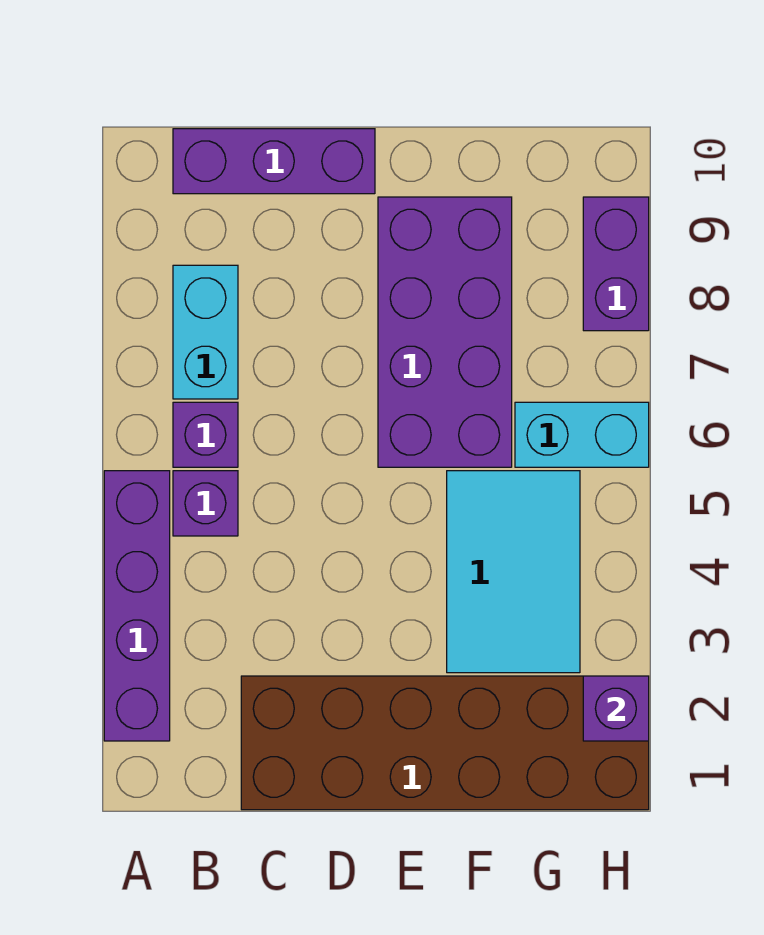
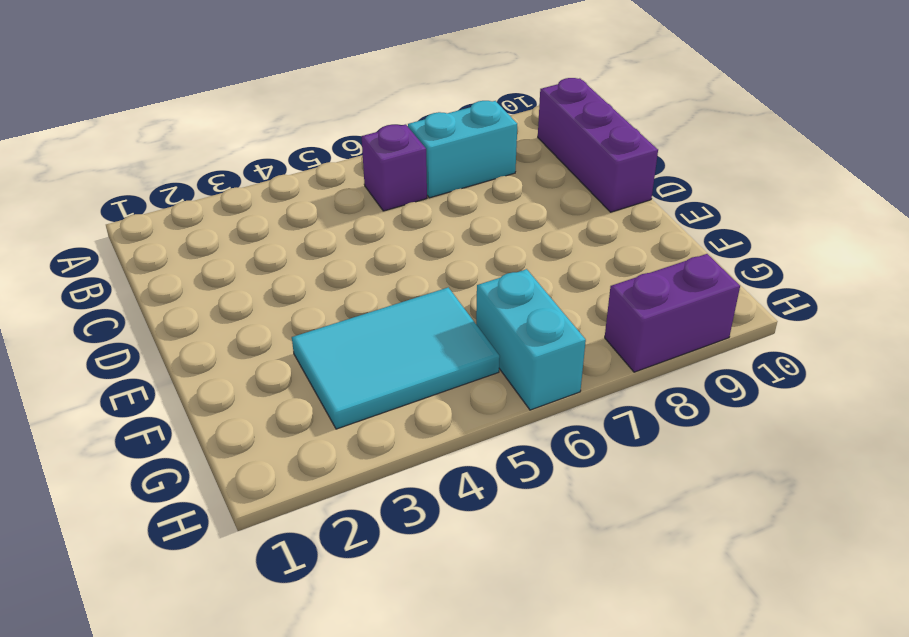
none -> purple brick A2:A5 level 1
none -> purple brick B5 level 1

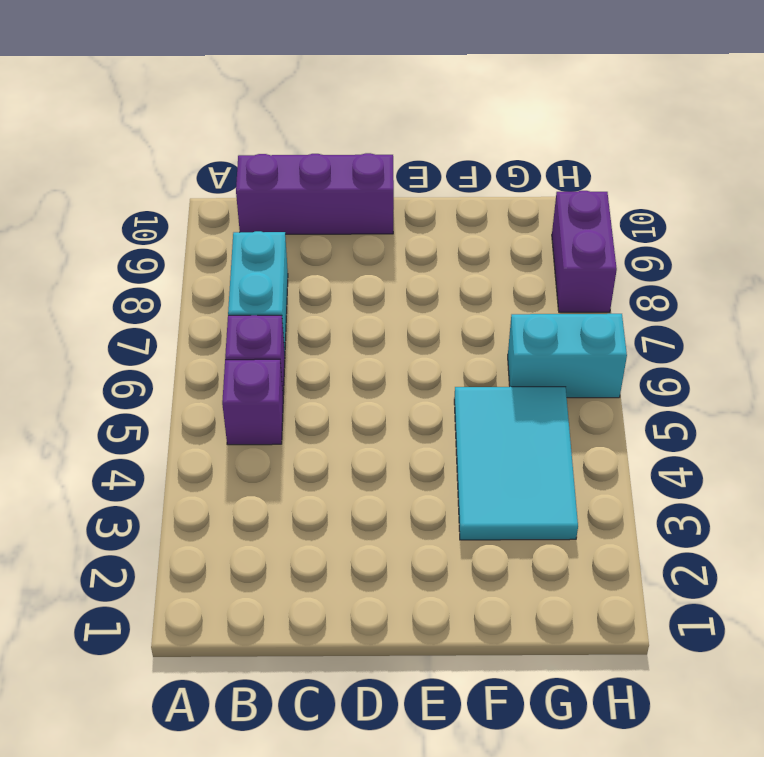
none -> purple brick A2:A5 level 1
none -> brown brick C1:H2 level 1

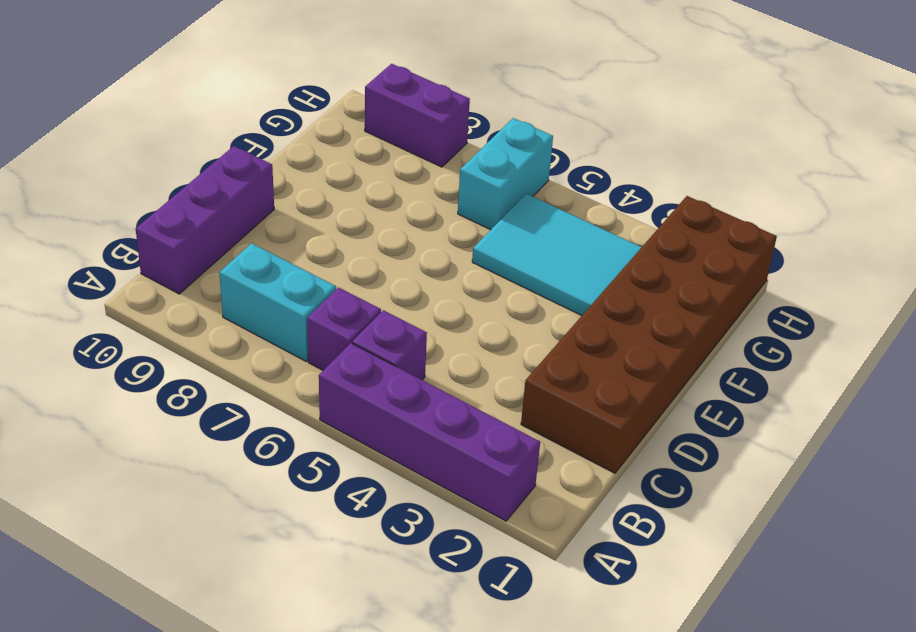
none -> purple brick E6:F9 level 1
none -> purple brick H2 level 2

